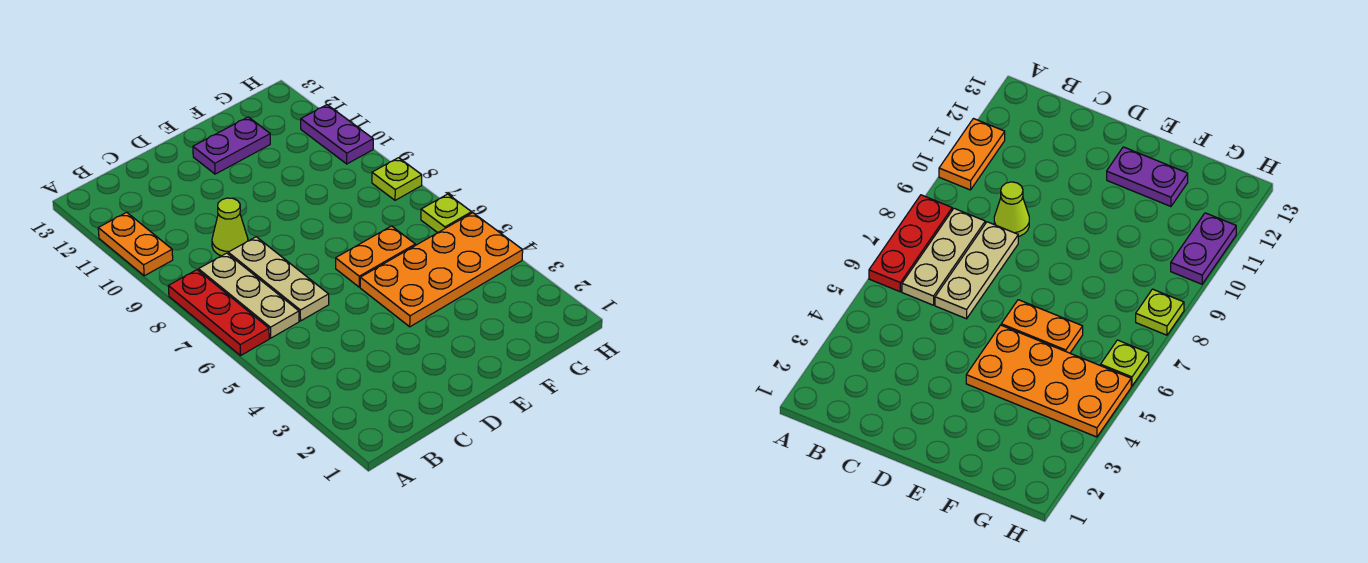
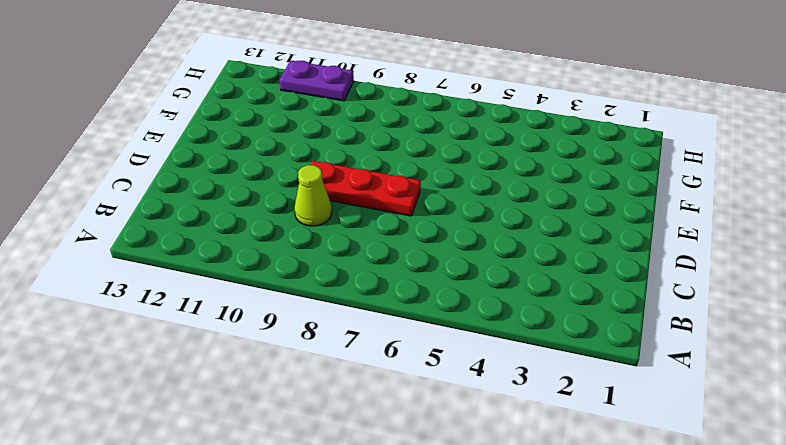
red plate D7:D9 level 1 -> red plate A6:A8 level 1
none -> orange plate A10:A11 level 1
none -> tan plate B6:B8 level 1

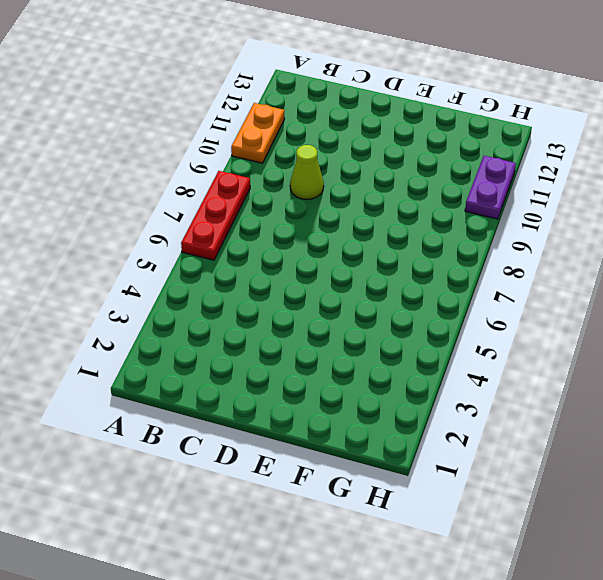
none -> tan plate B6:B8 level 1
none -> tan plate C6:C8 level 1

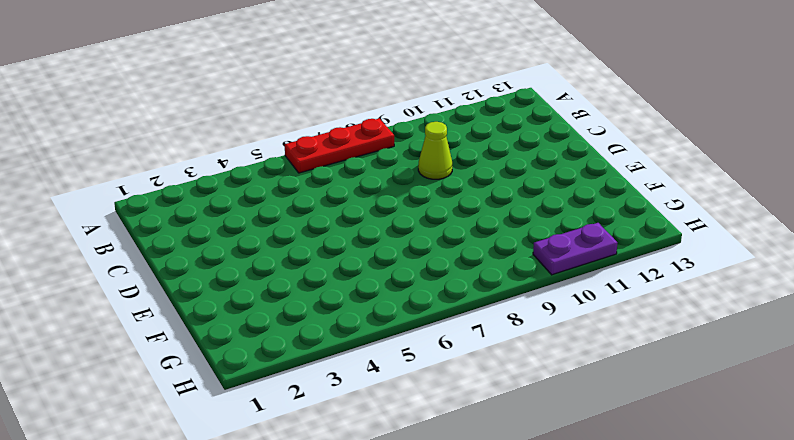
none -> orange plate A10:A11 level 1
none -> tan plate B6:B8 level 1

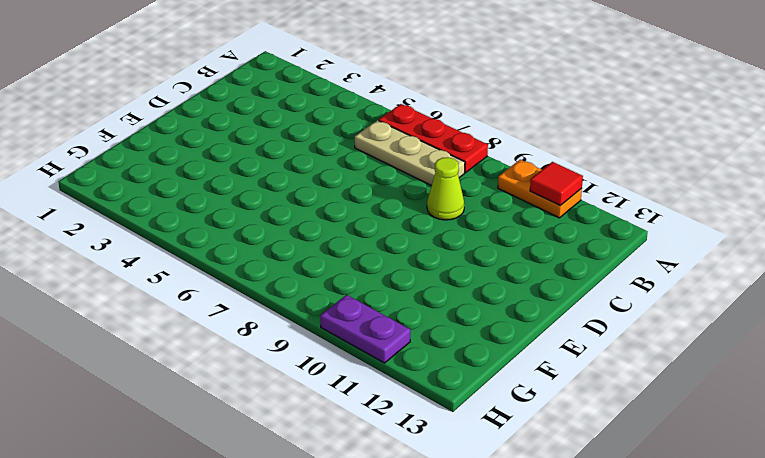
red tile A11 level 2 -> none
none -> tan plate C6:C8 level 1
none -> orange plate E4:H5 level 1

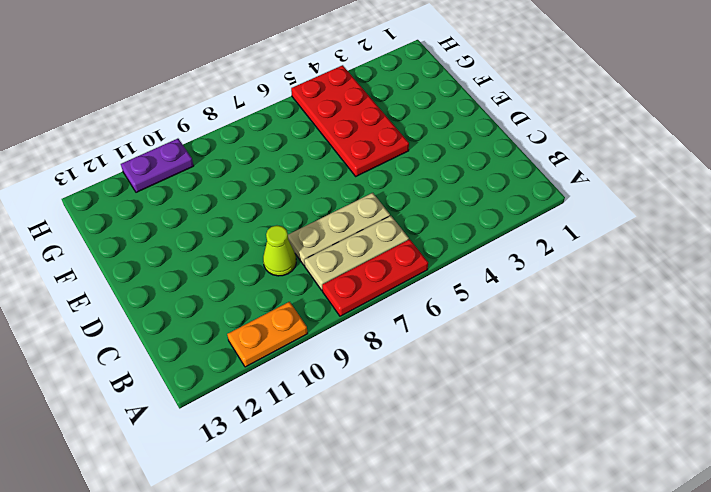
red plate E4:H5 level 1 -> orange plate E4:H5 level 1
none -> orange plate E6:F6 level 1
none -> purple plate E12:F12 level 1

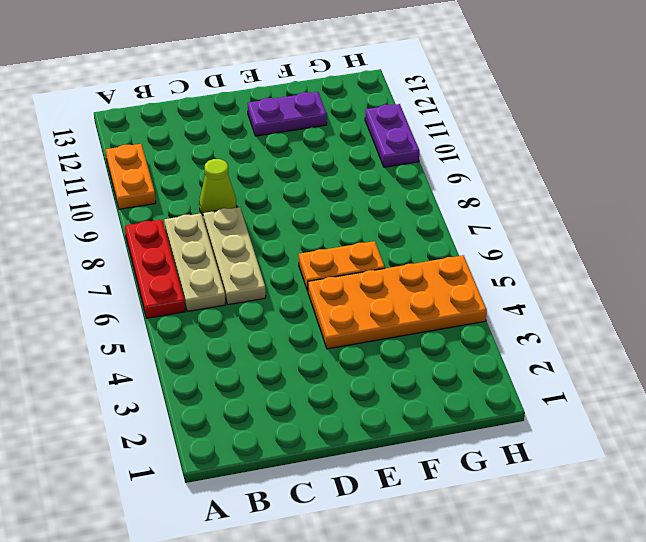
none -> lime plate H6 level 1
none -> lime plate H8 level 1

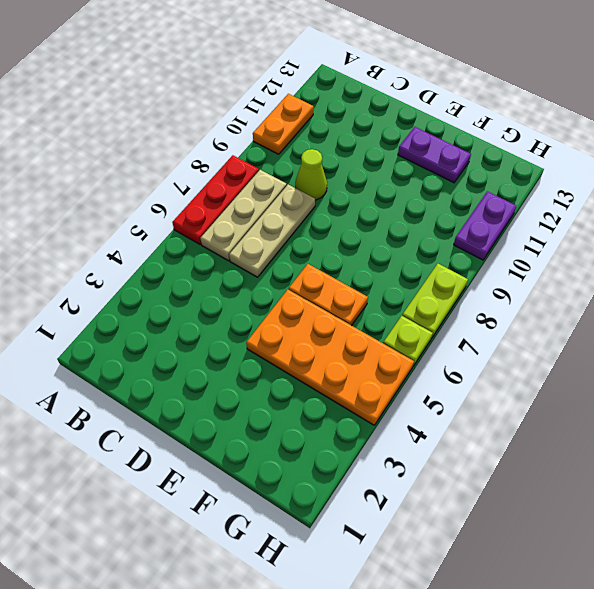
lime plate H7:H8 level 1 -> lime plate H8 level 1

